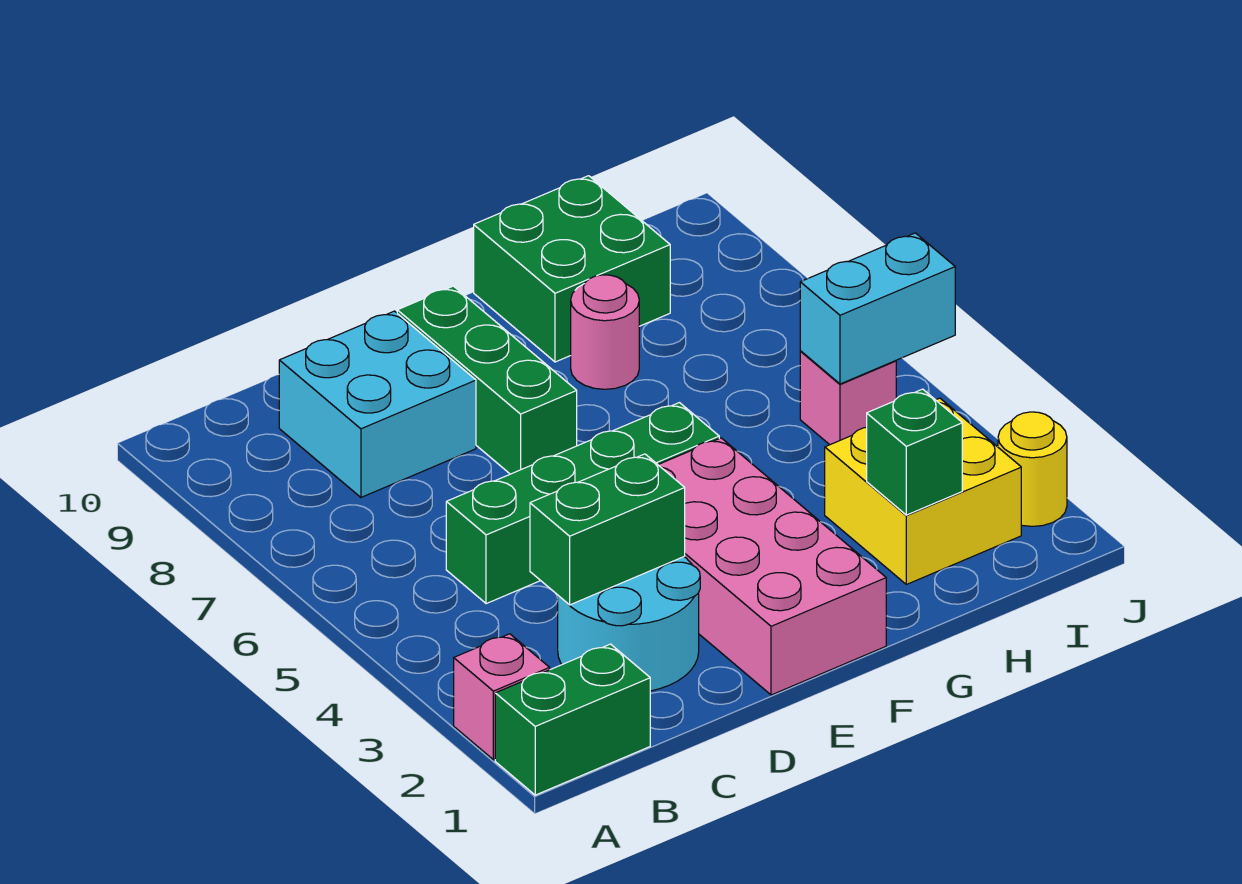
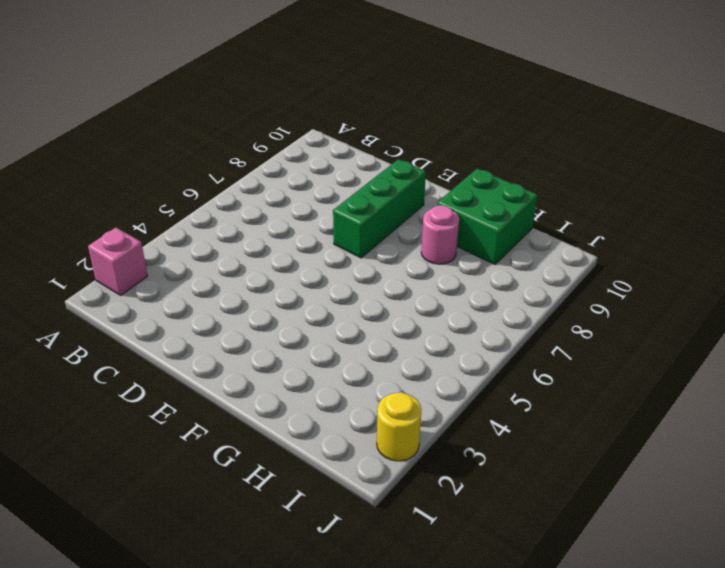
none -> green brick A1:B1 level 1
none -> cyan round brick C2:D3 level 1
none -> green brick C5:F5 level 1

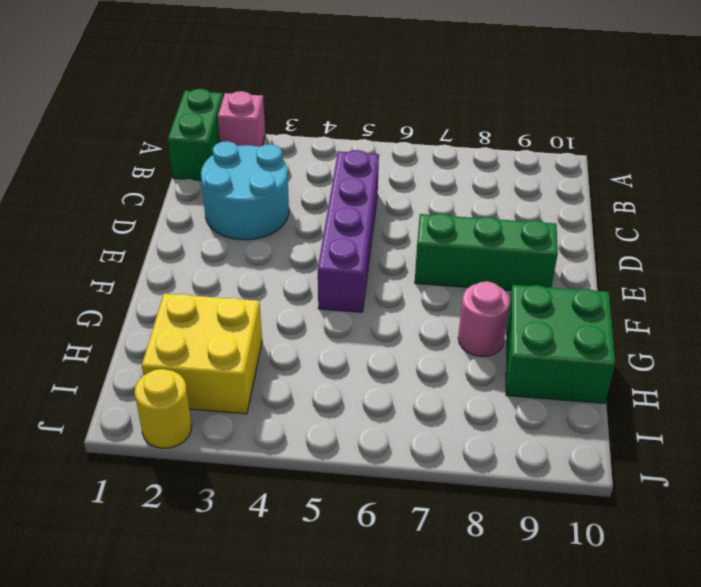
purple brick C5:F5 level 1 -> green brick C5:F5 level 1
none -> cyan brick C8:D9 level 1
none -> pink brick E1:F4 level 1
none -> pink brick I5 level 1

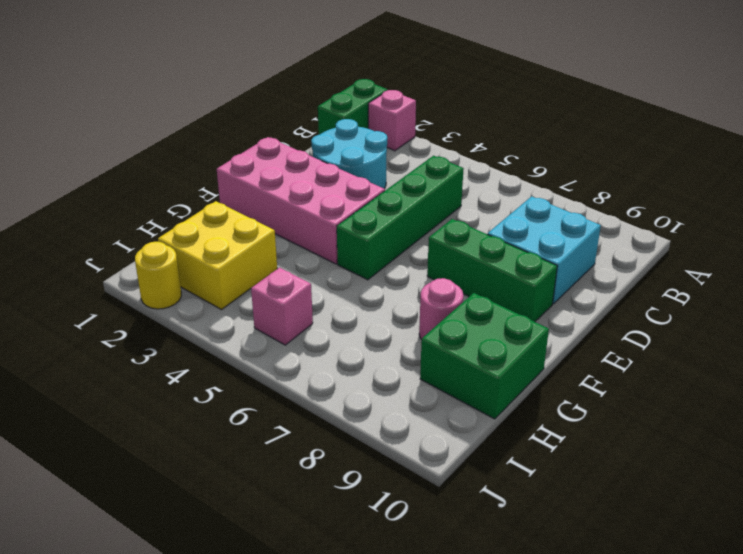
none -> green brick C3:D3 level 2
none -> green brick H2 level 2
none -> cyan brick I5:J5 level 2

